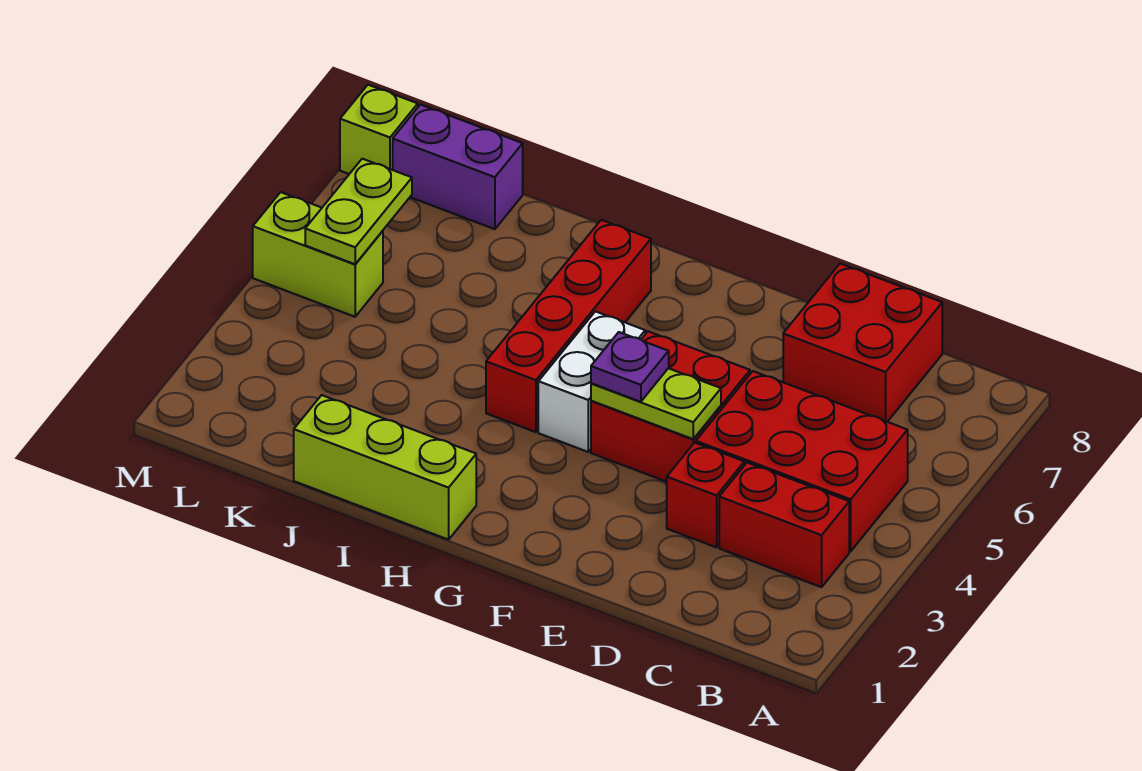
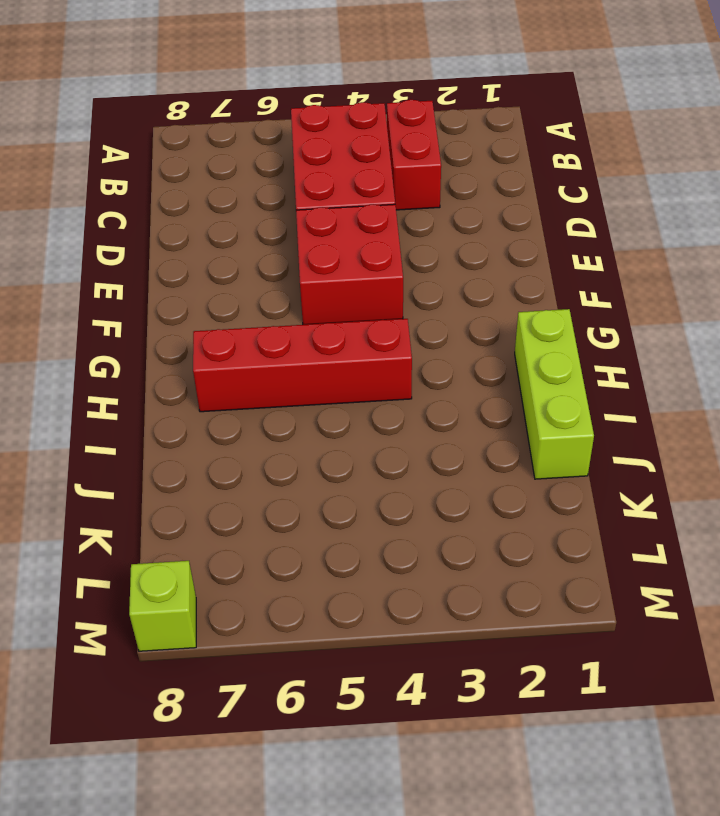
none -> red brick C7:D8 level 1
none -> red brick D3 level 1
none -> white brick G4:G5 level 1

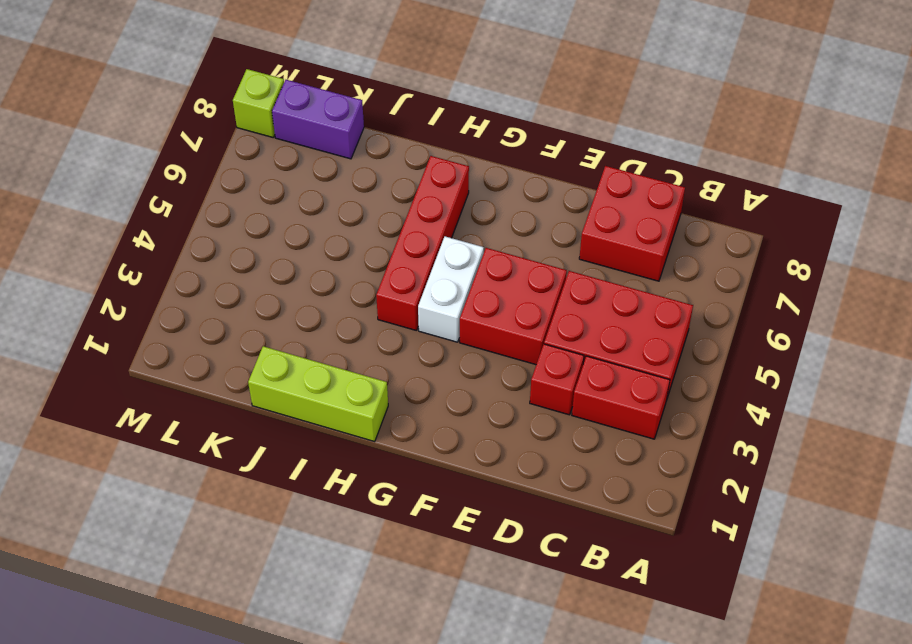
none -> lime brick L5:M5 level 1
none -> lime plate E4:F4 level 2
none -> lime plate L5:L6 level 2

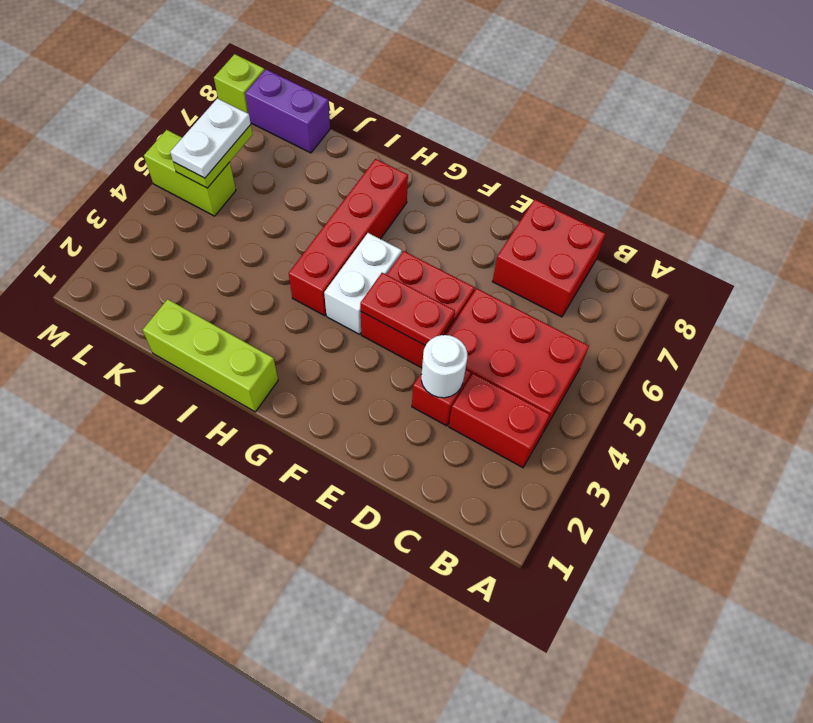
white round brick D3 level 2 -> none
red plate E4:F4 level 2 -> lime plate E4:F4 level 2
white plate L5:L6 level 3 -> none
none -> purple plate F4 level 3

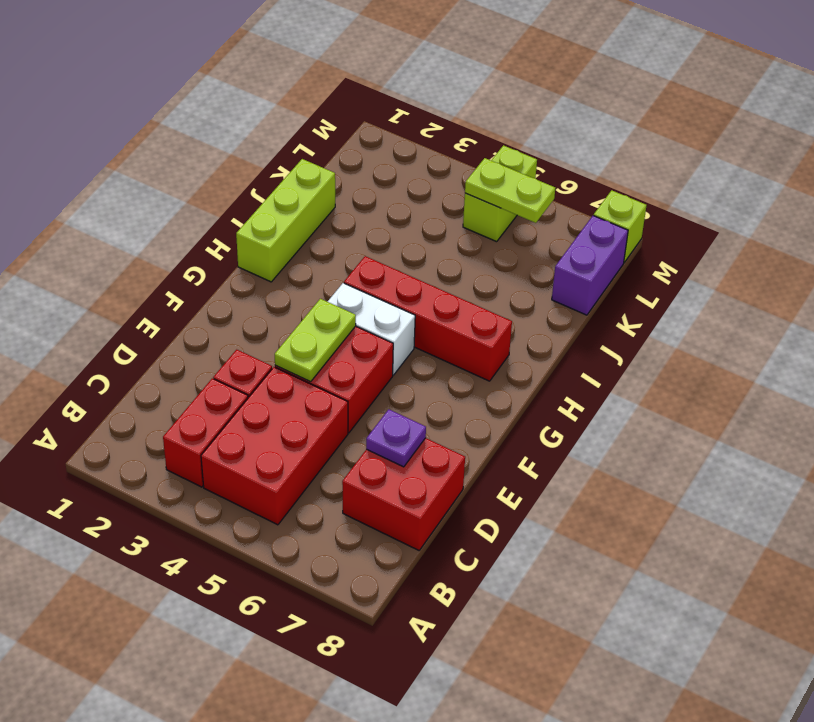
purple plate D7 level 2 -> purple plate F4 level 3

